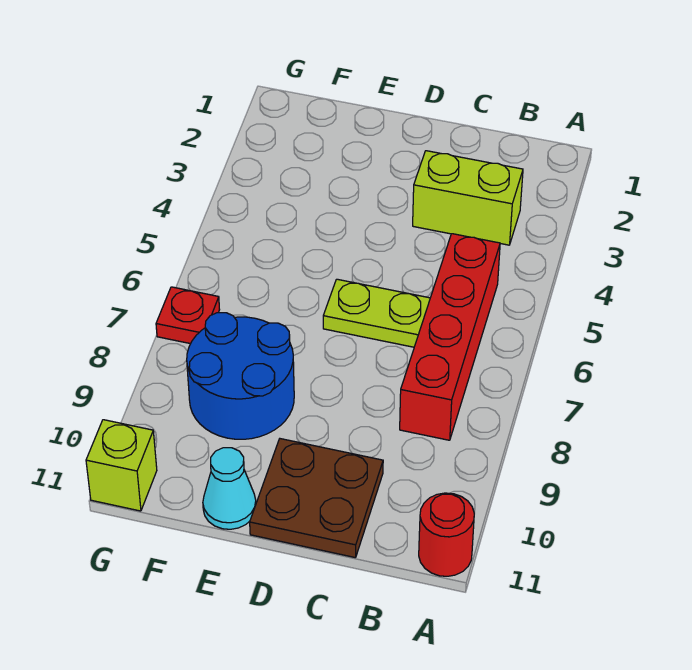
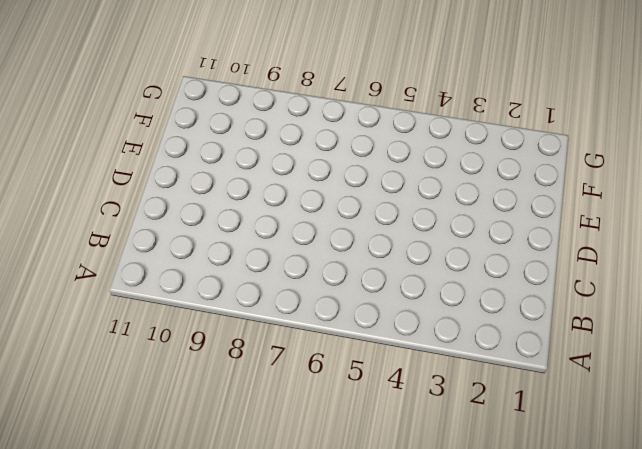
none -> red round brick A11 level 1
none -> lime brick B3:C3 level 1

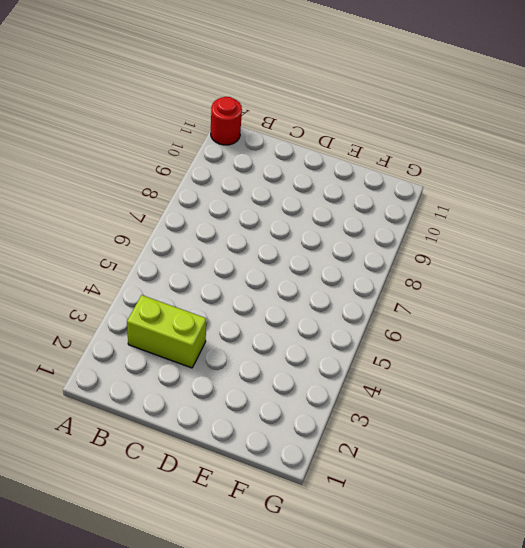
none -> red brick B5:B8 level 1
none -> lime plate C6:D6 level 1

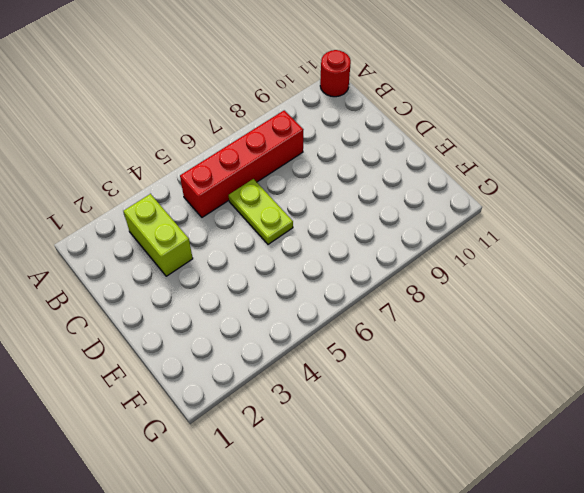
none -> brown plate C10:D11 level 1
none -> blue round brick E8:F9 level 1

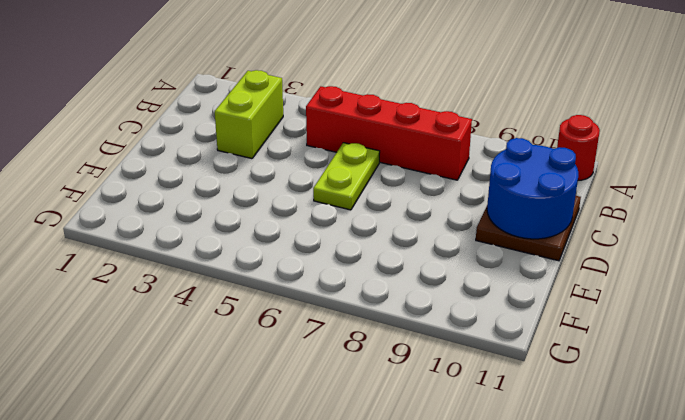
blue round brick C10:D11 level 2 -> blue round brick E8:F9 level 1
none -> cyan cone E11 level 1
none -> red plate G7 level 1

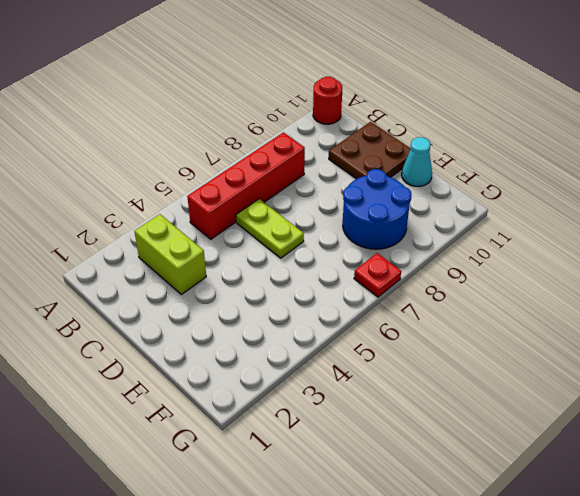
none -> lime brick G11 level 1

